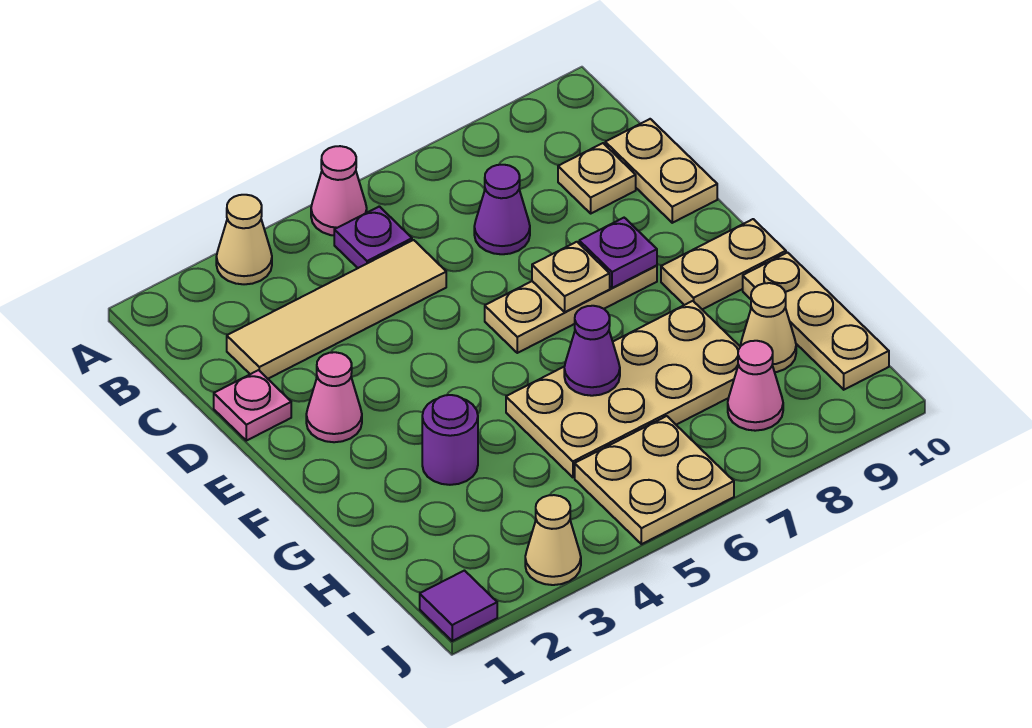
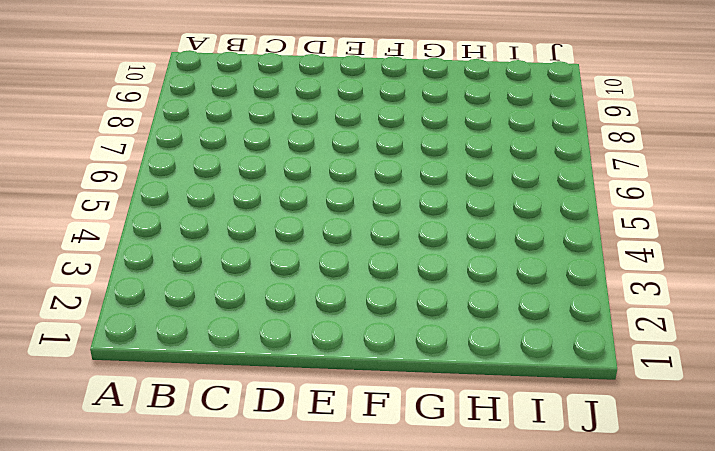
none -> tan cone A3 level 1
none -> pink cone A5 level 1
none -> purple plate B5 level 1

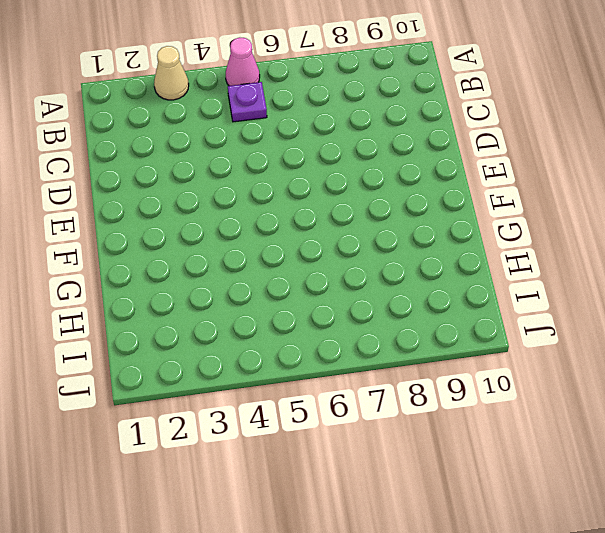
none -> tan tile C2:C5 level 1
none -> purple cone C7 level 1
none -> tan plate C9 level 1

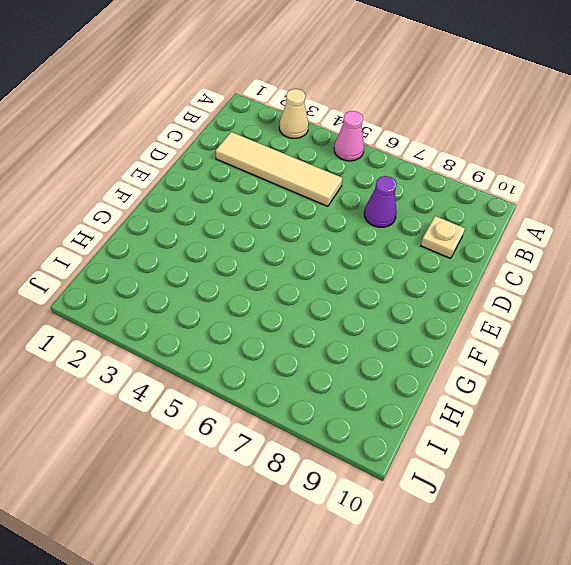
none -> purple plate B5 level 1
none -> tan plate C10:D10 level 1
none -> pink plate D1 level 1

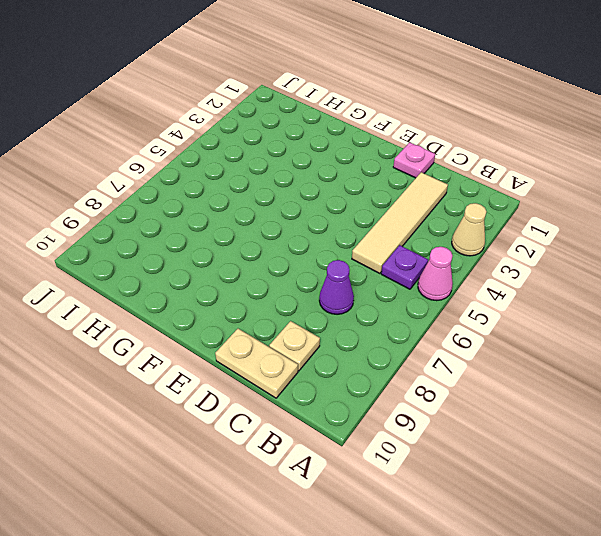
none -> pink cone E2 level 1
none -> tan plate E6:E8 level 1
none -> tan plate F9:F10 level 1

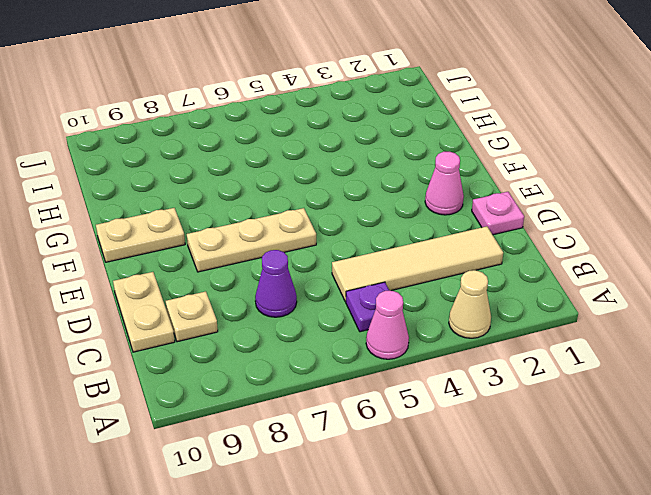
none -> purple round brick G3 level 1
none -> tan plate G5:H8 level 1
none -> tan plate G10:I10 level 1

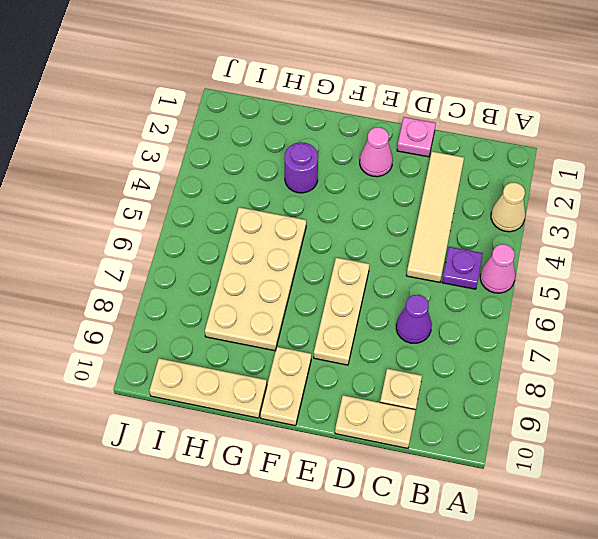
none -> tan cone H9 level 1
none -> tan plate I5:J6 level 1
none -> pink cone I8 level 1

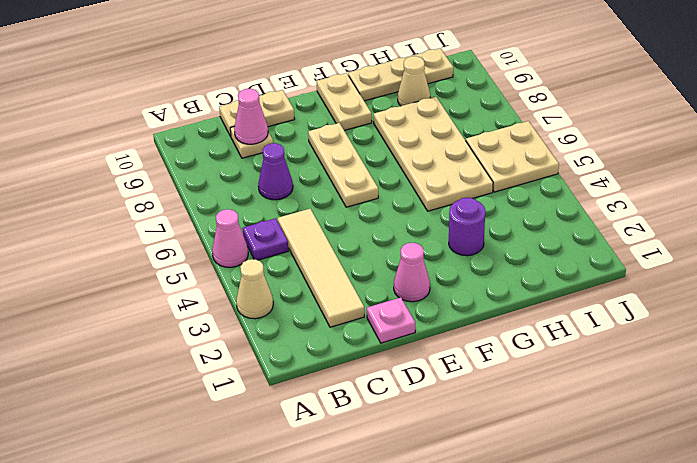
pink cone C9 level 2 -> pink cone I8 level 1
none -> purple tile J1 level 1
none -> tan cone J3 level 1
none -> tan plate E7 level 2

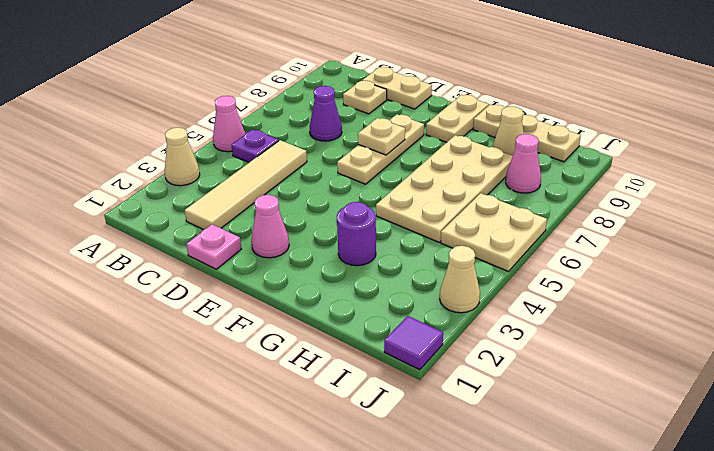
none -> purple plate E8 level 2
none -> purple cone G6 level 2

